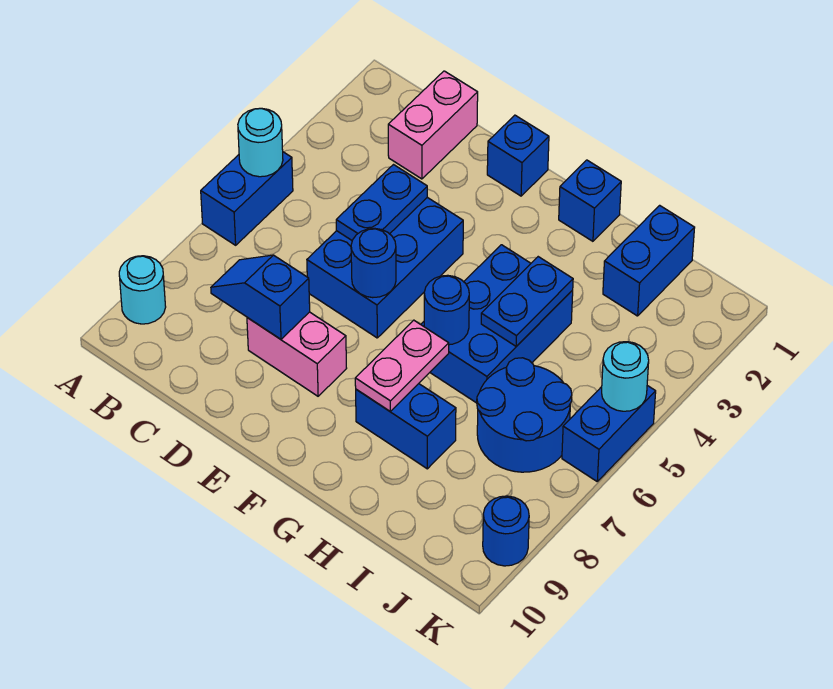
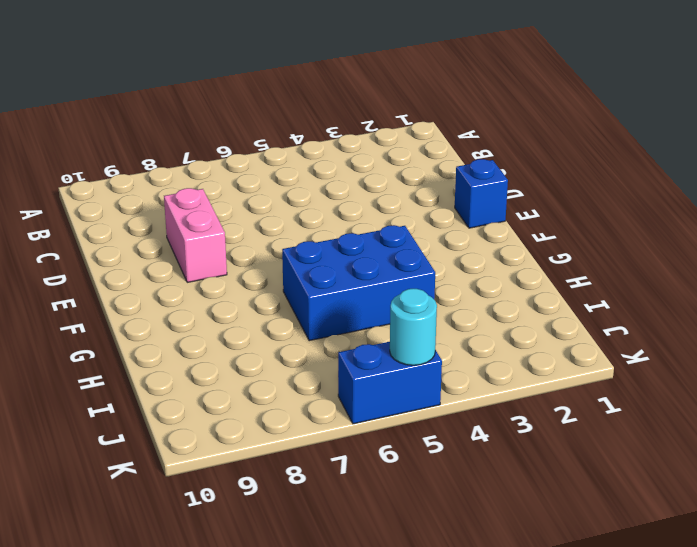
none -> blue brick A5:A6 level 1
none -> cyan round brick A9 level 1
none -> pink brick C1:C2 level 1

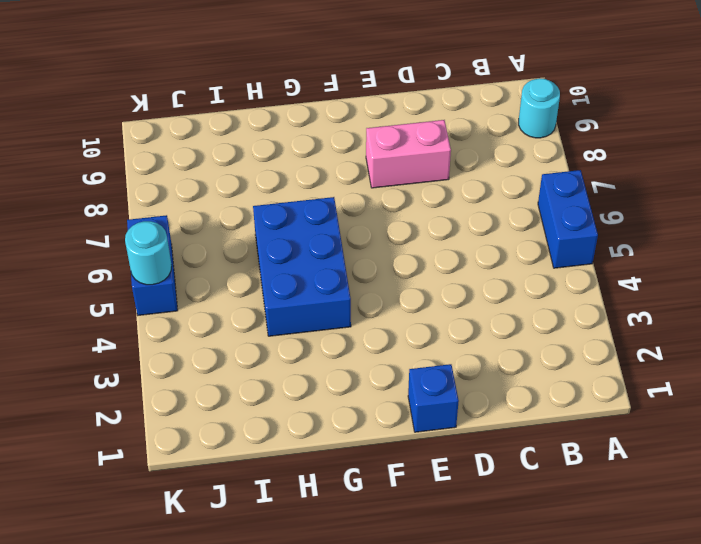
none -> pink brick C1:C2 level 1
none -> blue brick D4:E6 level 1
none -> blue brick G1 level 1

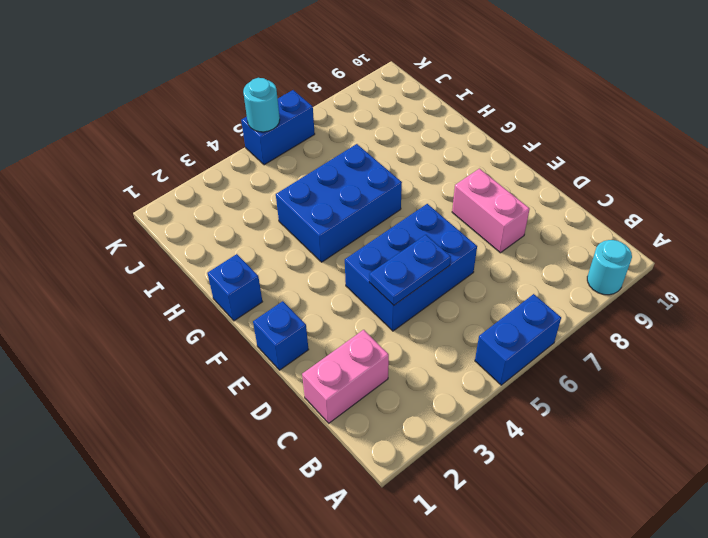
none -> blue brick G8:H8 level 1
none -> blue brick I1:I2 level 1
none -> blue round brick I6:J7 level 1

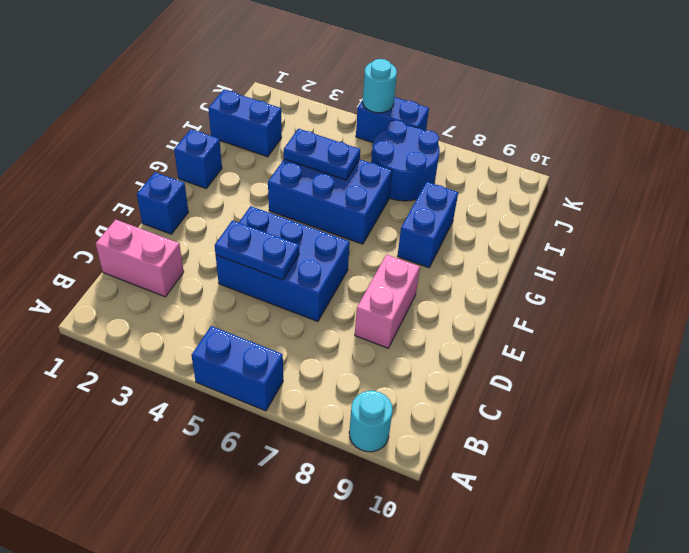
none -> blue round brick K9 level 1
none -> cyan round brick A5 level 2
none -> blue slope C8:D8 level 2 top D

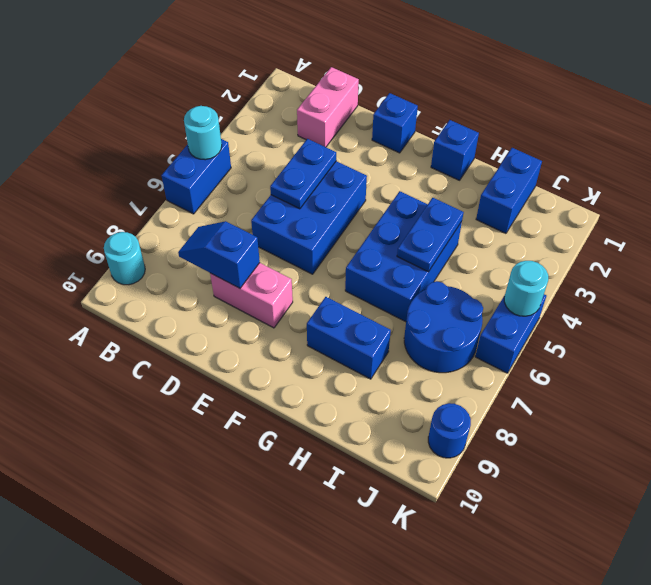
none -> blue round brick E6 level 2
none -> blue round brick G6 level 2
none -> pink plate G7:G8 level 2

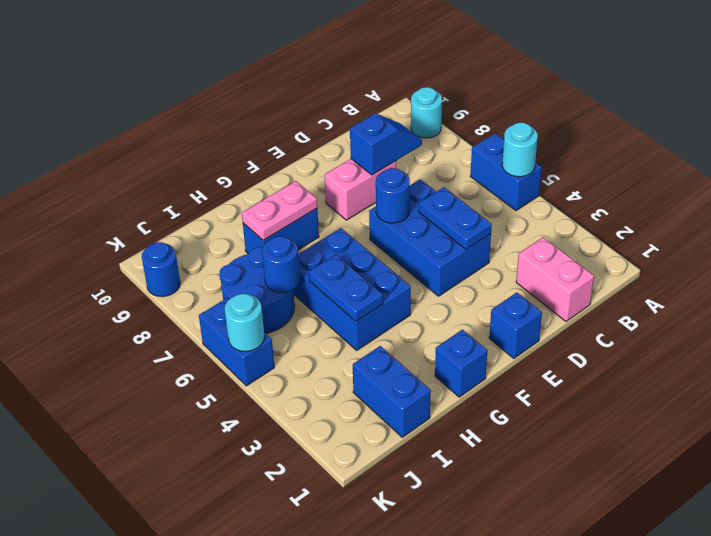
pink plate G8:H8 level 2 -> pink plate G7:G8 level 2
blue round brick I6 level 2 -> blue round brick G6 level 2

